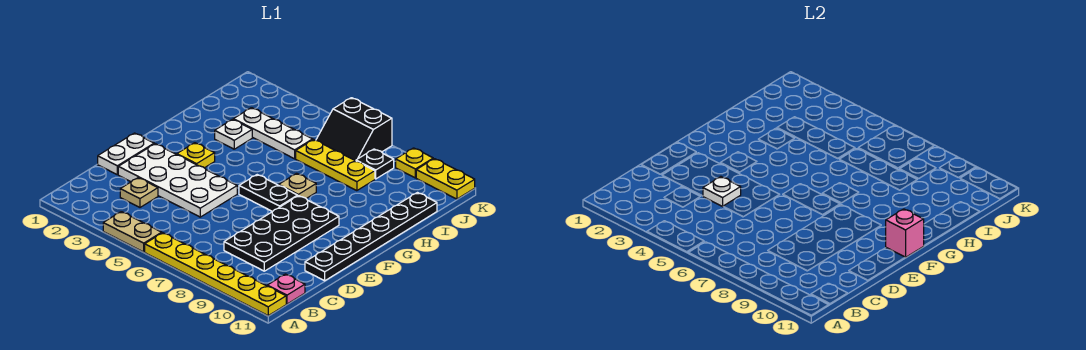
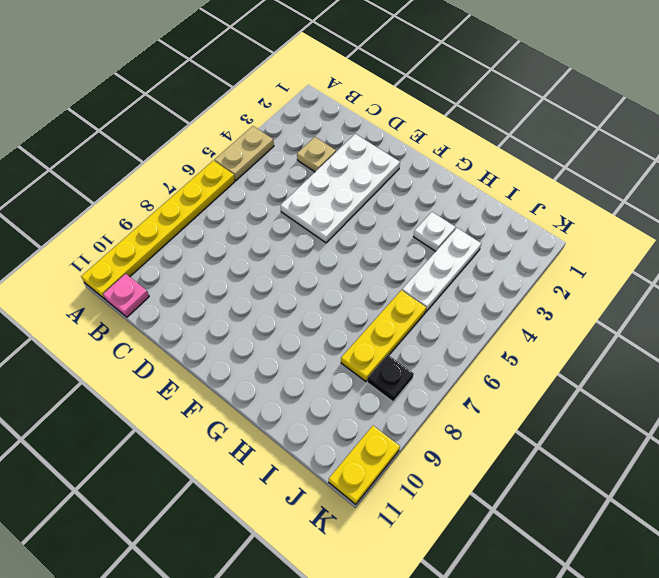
none -> black plate C8:F9 level 1
none -> white plate D1:E1 level 1
none -> black plate D11:I11 level 1

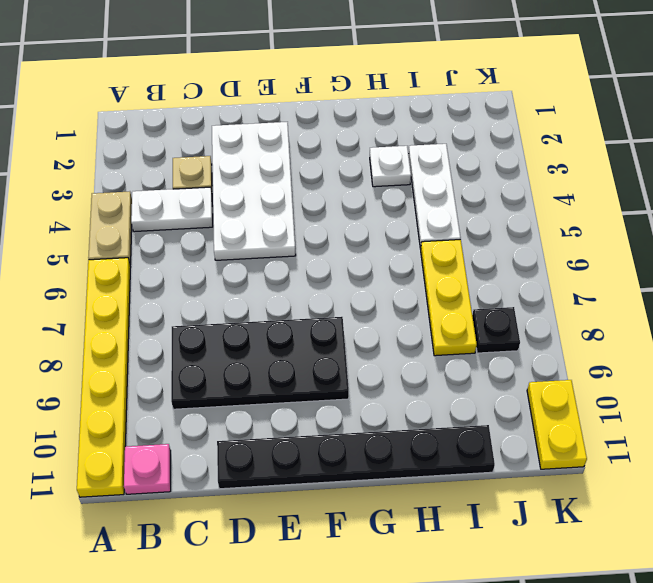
white plate B4:C4 level 1 -> white plate D1:E1 level 1
none -> yellow plate F3 level 1
none -> black plate F6:F7 level 1
none -> tan plate G7 level 1

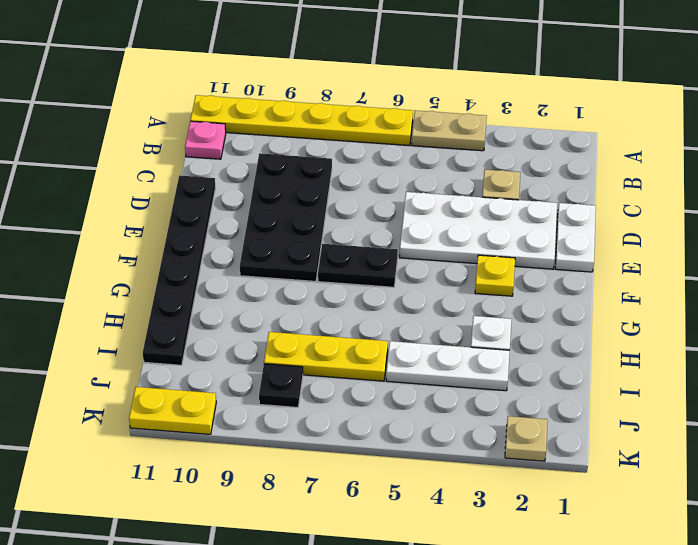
tan plate K2 level 1 -> tan plate G7 level 1
none -> black slope J6:K7 level 1 top K
none -> yellow plate K9 level 1
none -> white plate D4 level 2

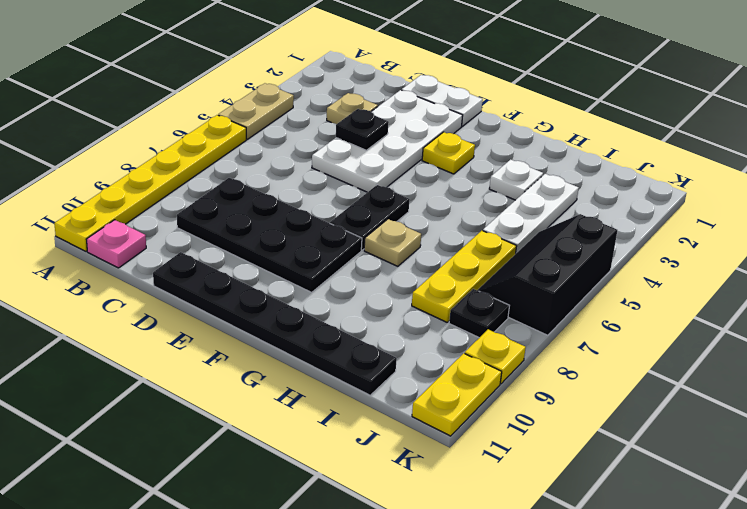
black plate D4 level 2 -> white plate D4 level 2
black slope J5:K7 level 1 top K -> black slope J6:K7 level 1 top K
none -> pink brick F11 level 2

